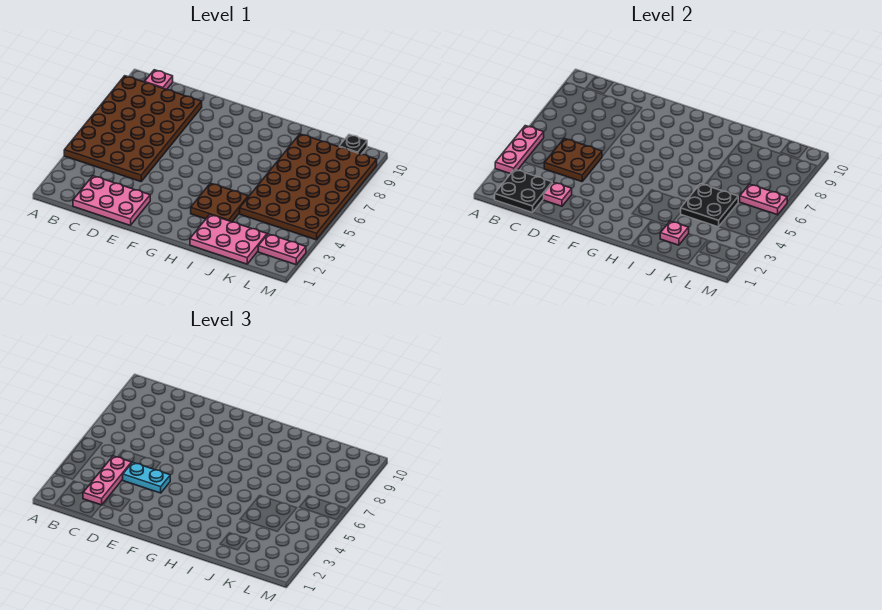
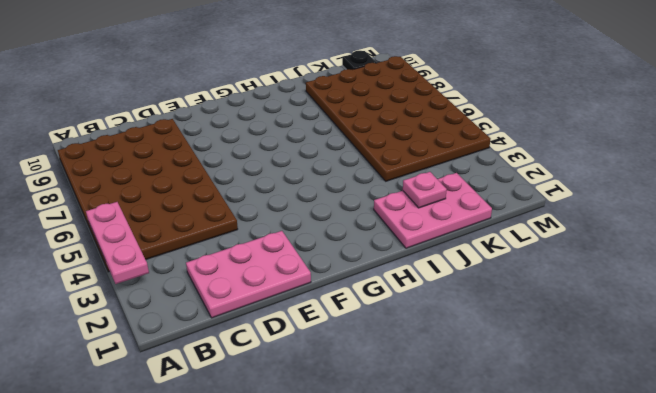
none -> pink plate B10 level 1
none -> brown plate H3:I4 level 1
none -> pink plate L2:M2 level 1

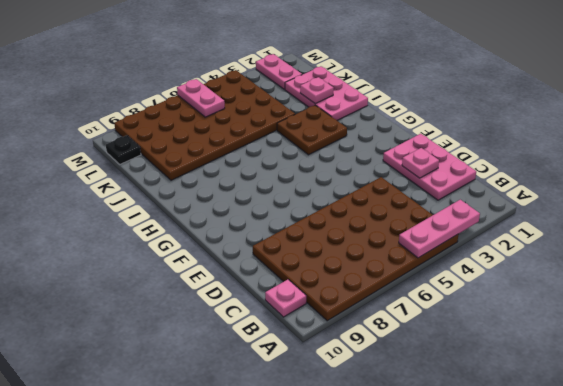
none -> black plate B1:C2 level 2
none -> brown plate C4:D5 level 2
none -> black plate J4:K5 level 2

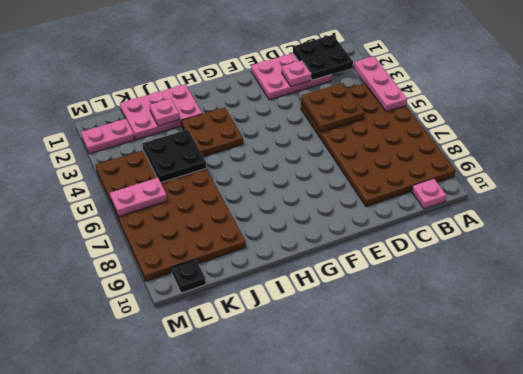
none -> pink plate C2:C4 level 3
none -> cyan plate D4:E4 level 3

